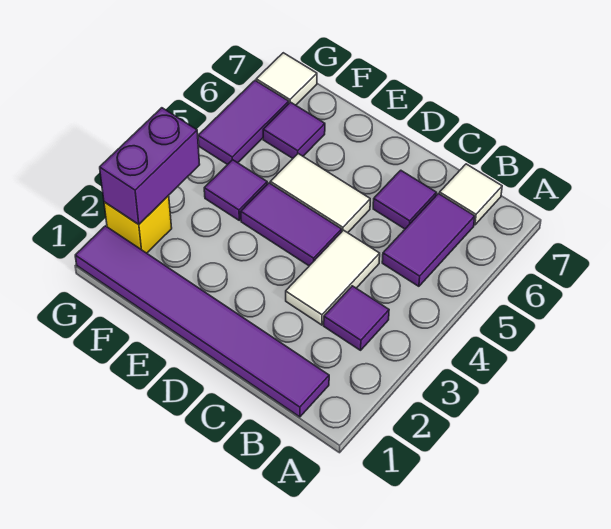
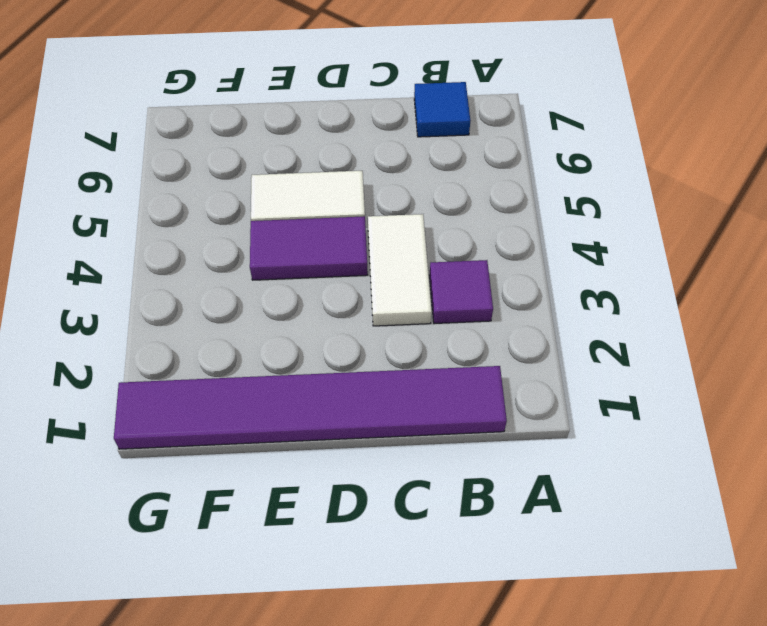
blue tile B7 level 1 -> white tile B7 level 1
none -> purple tile B5:B6 level 1
none -> purple tile C6 level 1
none -> purple tile F4 level 1

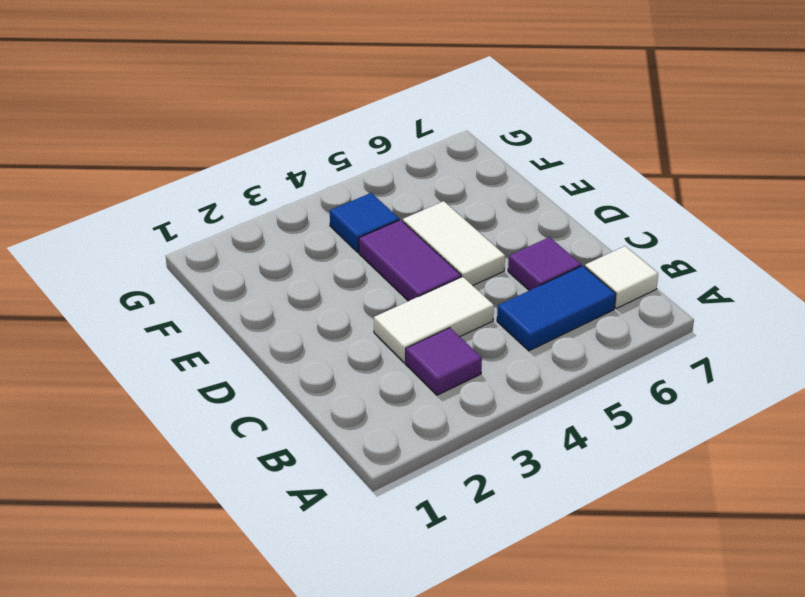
blue tile B5:B6 level 1 -> purple tile B5:B6 level 1
blue tile F4 level 1 -> purple tile F4 level 1
none -> purple tile B1:G1 level 1
none -> purple tile F6 level 1
none -> yellow brick G2 level 1

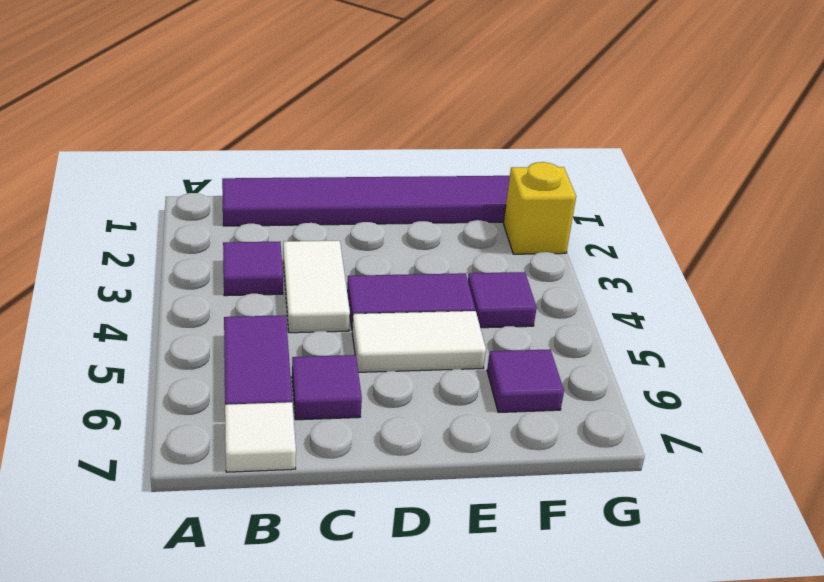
none -> purple tile G5:G6 level 1
none -> white tile G7 level 1
none -> purple brick G2:G3 level 2

